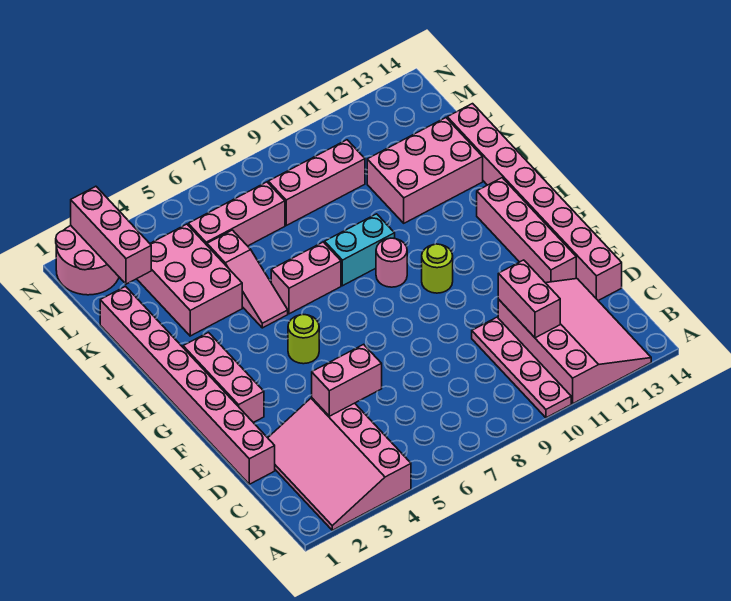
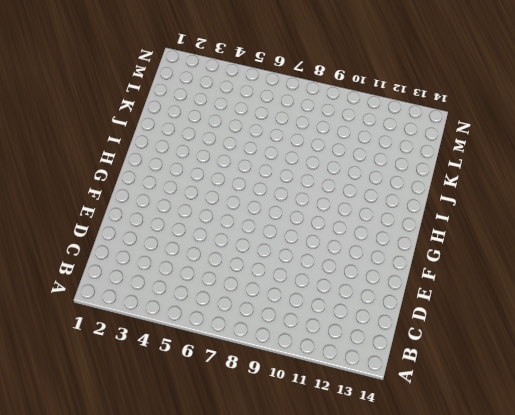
none -> pink slope A2:D4 level 1 top 4
none -> pink plate A10:D10 level 1
none -> pink slope A11:D13 level 1 top 11

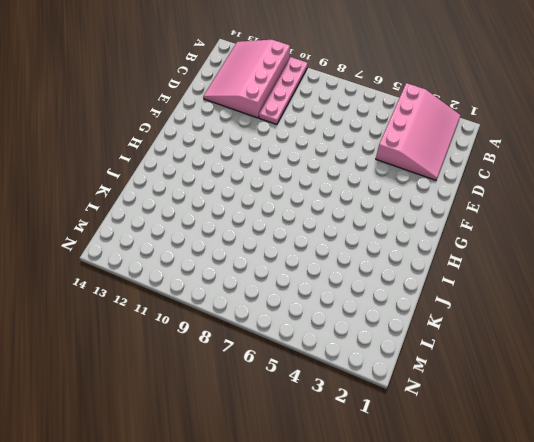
none -> pink brick D1:K1 level 1
none -> pink brick D14:K14 level 1
none -> pink brick E13:H13 level 1

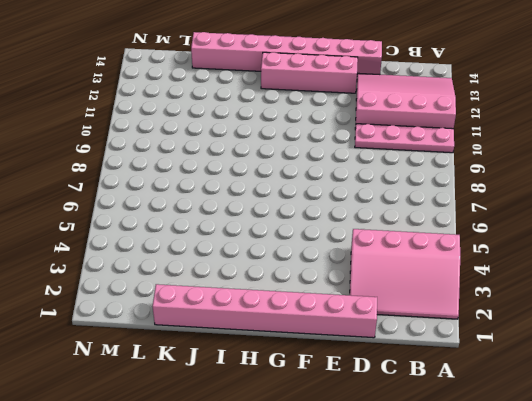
none -> pink brick F2:H2 level 1
none -> lime round brick G5 level 1
none -> lime round brick G10 level 1

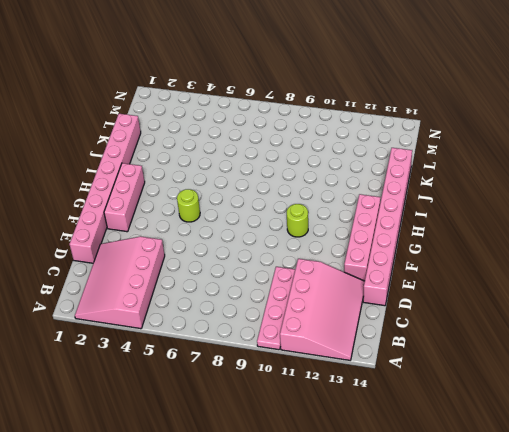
none -> pink round brick H9 level 1
none -> pink slope I5:K5 level 1 top K
none -> pink brick I6:I7 level 1

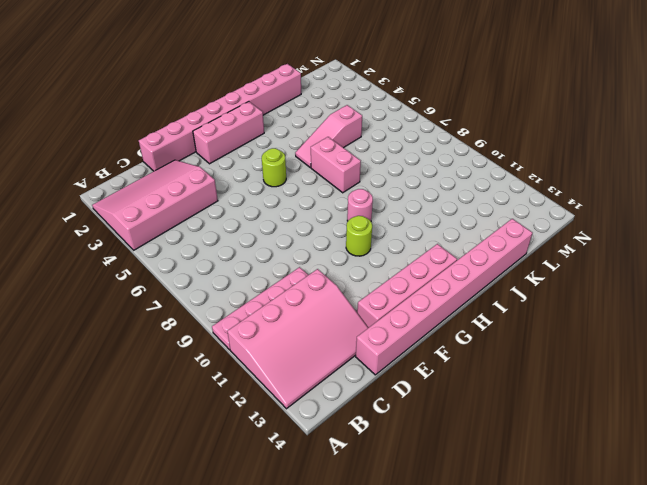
none -> cyan brick I8:I9 level 1
none -> pink brick J3:L4 level 1
none -> pink brick J11:K13 level 1

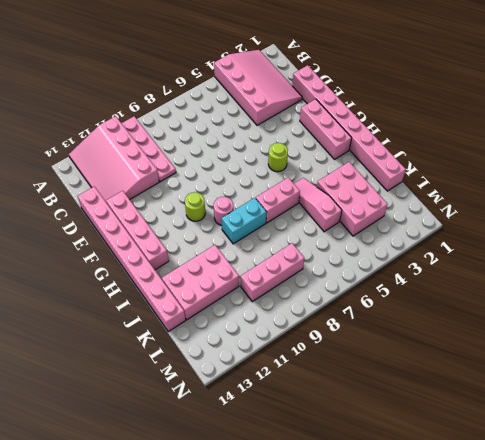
none -> pink brick L5:L7 level 1
none -> pink round brick M1:N2 level 1
none -> pink brick C11:D11 level 2

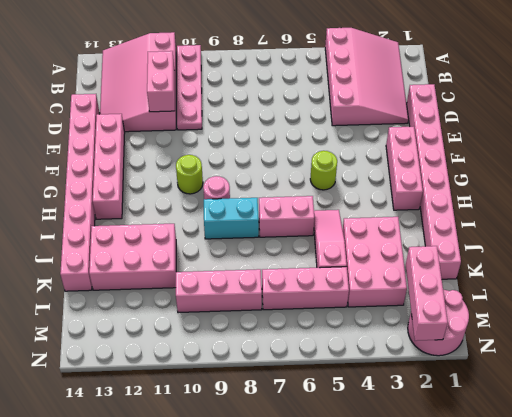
none -> pink brick D4:D5 level 2

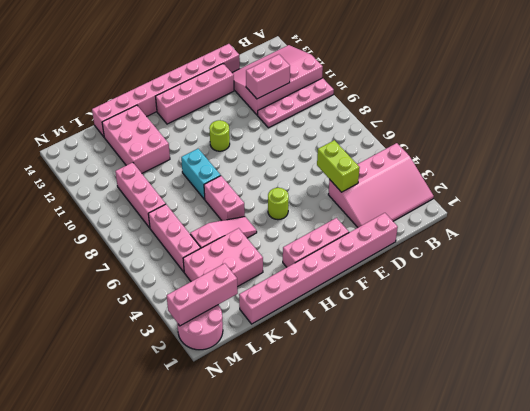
lime brick D4:D5 level 2 -> pink brick D4:D5 level 2
none -> pink round brick H9 level 1

